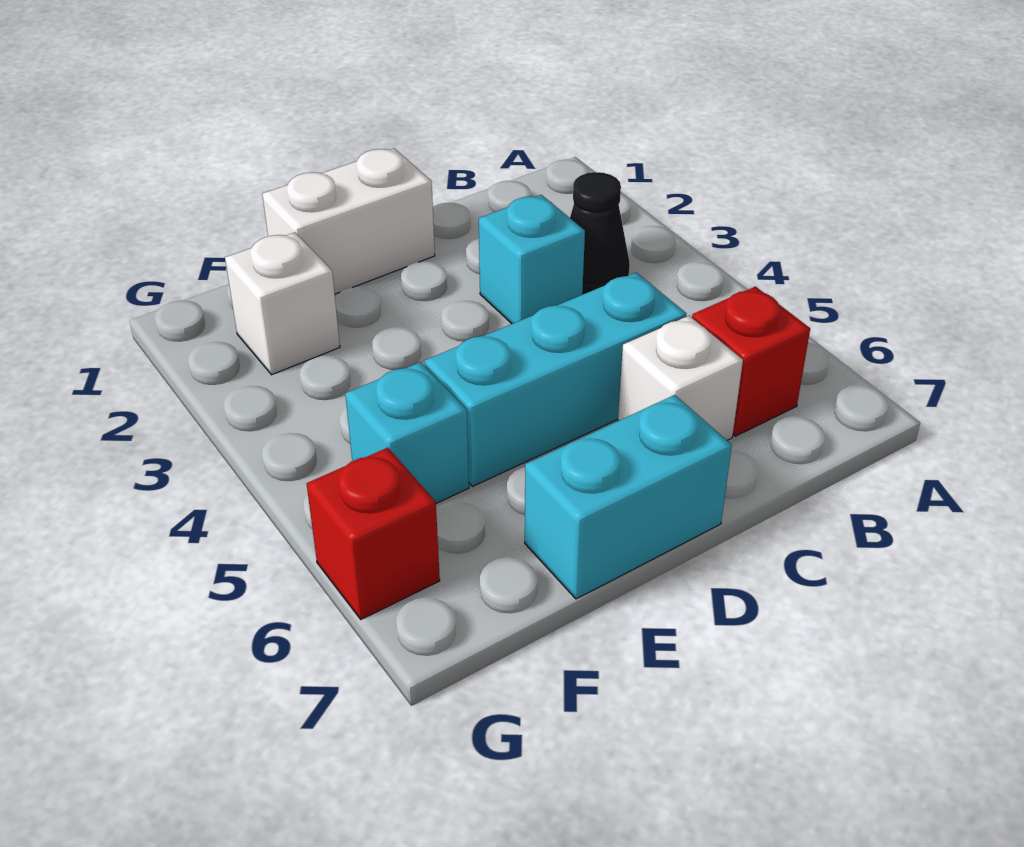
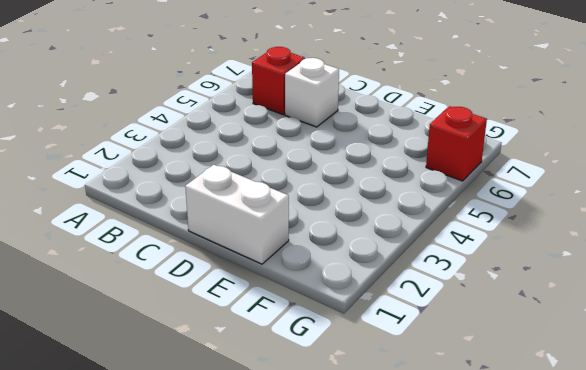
none -> black cone B3 level 1
none -> cyan brick C3 level 1

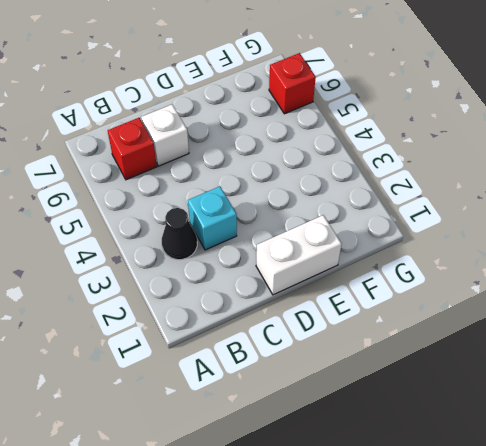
none -> cyan brick C5:E5 level 1
none -> cyan brick D7:E7 level 1

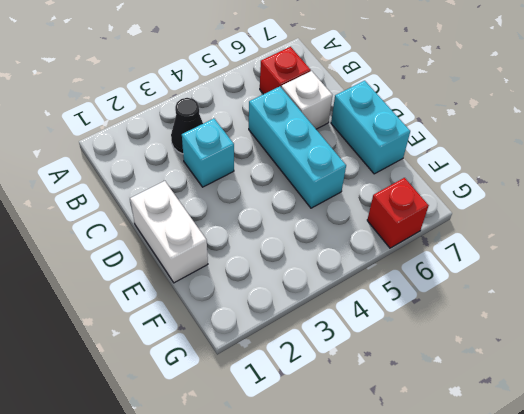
none -> white brick F2 level 1
none -> cyan brick F5 level 1

